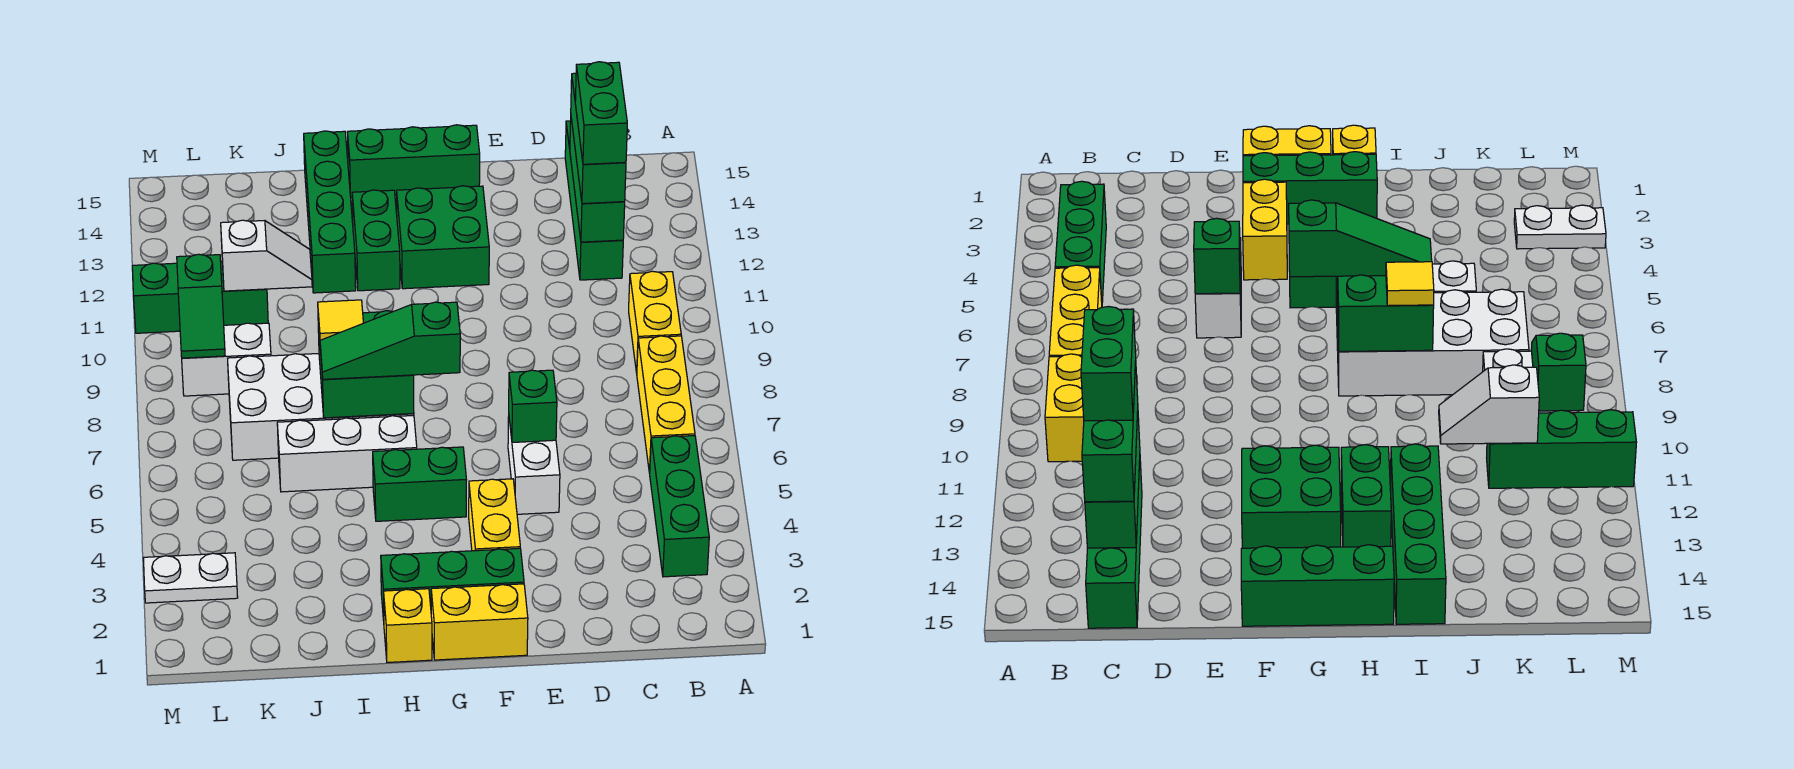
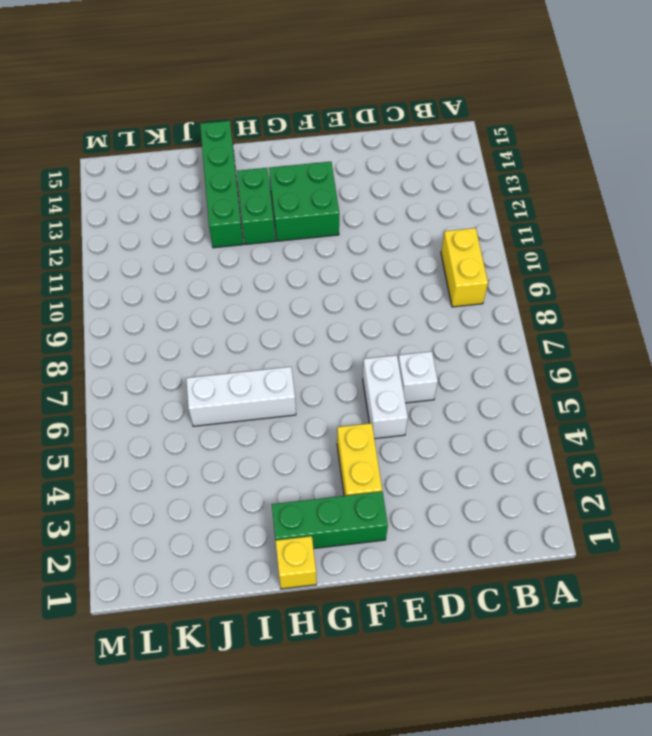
white brick D6 level 1 -> none
none -> green brick B3:B5 level 1
none -> yellow brick B6:B8 level 1
none -> green brick C12:C15 level 1

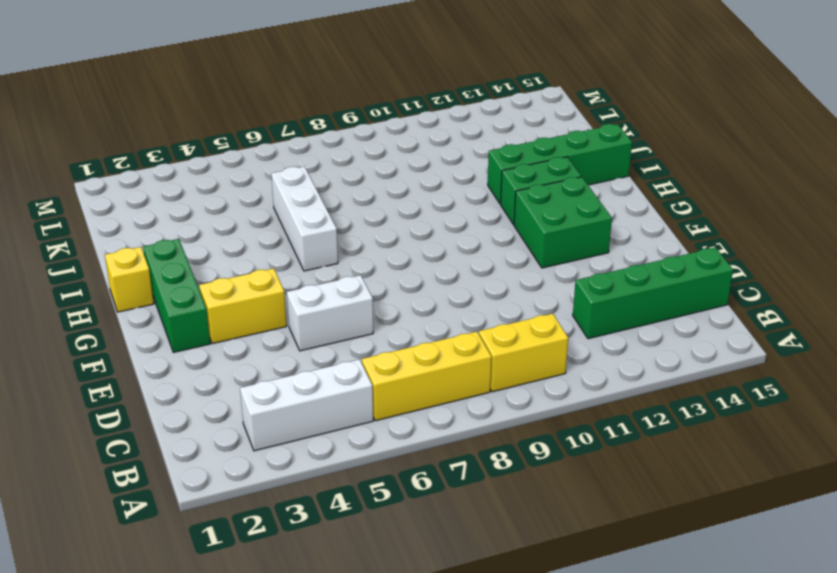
white brick B3:B5 level 1 -> green brick B3:B5 level 1
none -> yellow brick F1:G1 level 1
none -> green brick F15:H15 level 1
none -> green brick G5:H5 level 1

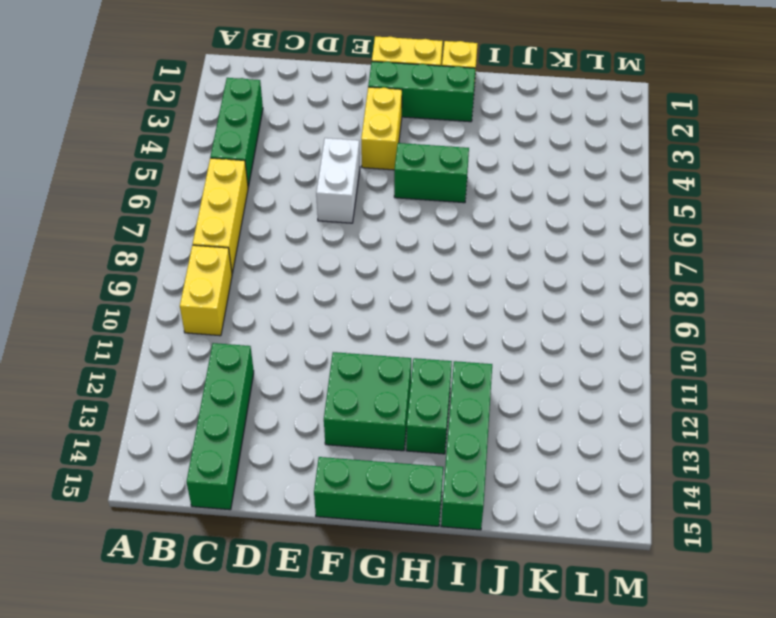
none -> white brick H6:J6 level 1
none -> white brick H7:K8 level 1
none -> white brick K9:L9 level 1

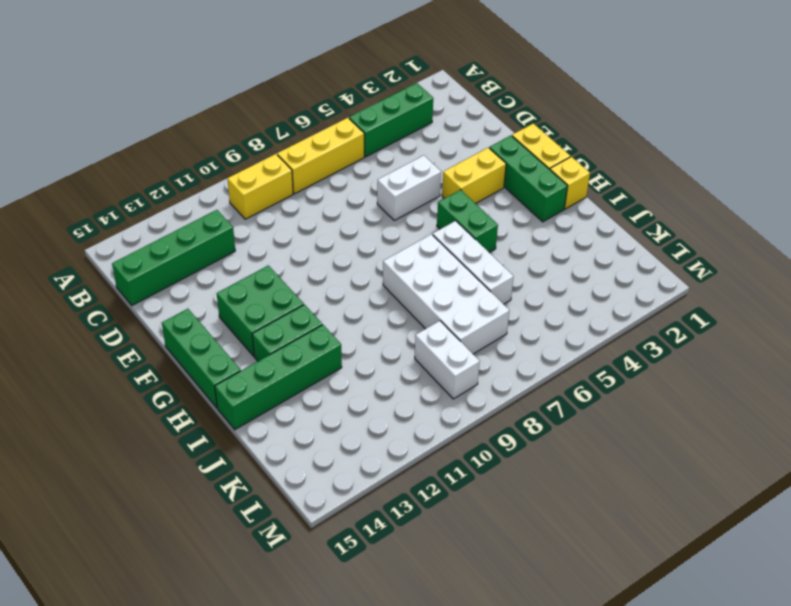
none -> green brick K11:M11 level 1
none -> white plate L3:M3 level 1
none -> green brick C12:C14 level 2

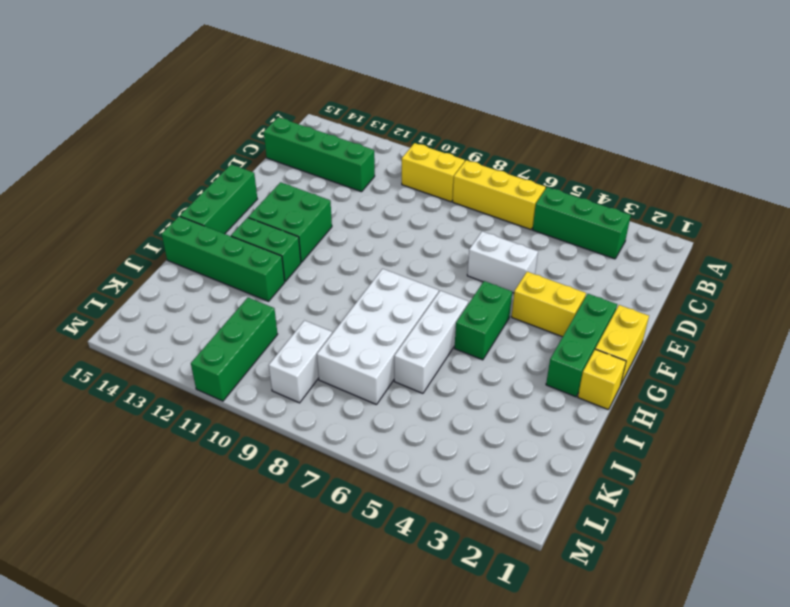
none -> white plate L3:M3 level 1
none -> green brick C12:C14 level 2
none -> green brick E6 level 2

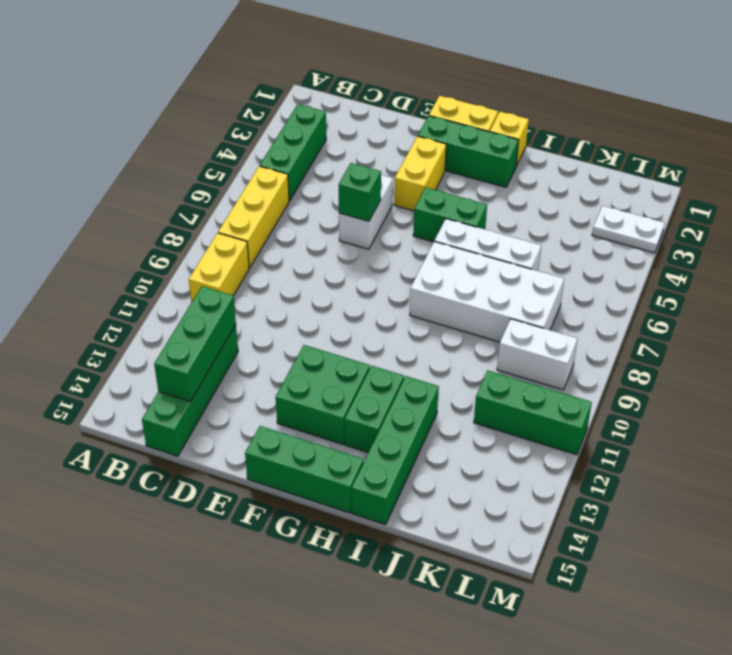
none -> green brick H7:I8 level 2
none -> white slope J11:K11 level 2 top K
none -> green slope L9:L10 level 2 top 10

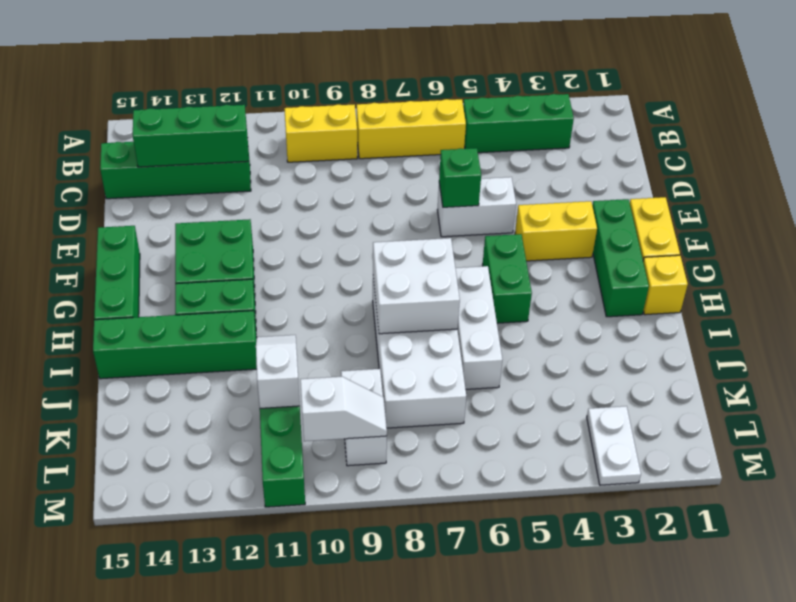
white brick H7:I8 level 2 -> green brick H7:I8 level 2
white slope L9:L10 level 2 top 10 -> green slope L9:L10 level 2 top 10
none -> green brick C12:C14 level 3
none -> green slope G7:I7 level 3 top G
none -> yellow tile I8 level 3

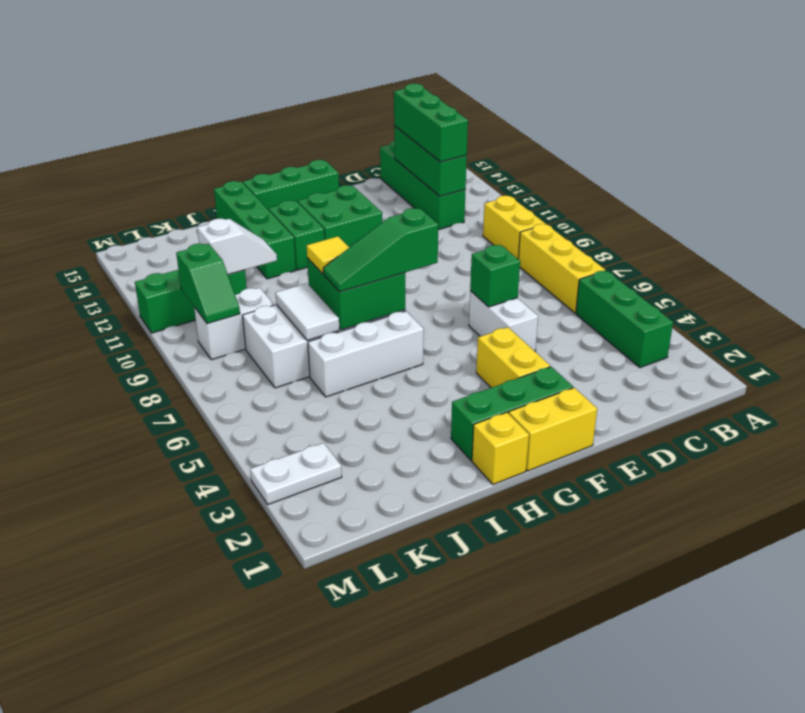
white tile J7:J8 level 2 -> none
none -> green brick G5:H5 level 1
none -> green brick C12:C13 level 4

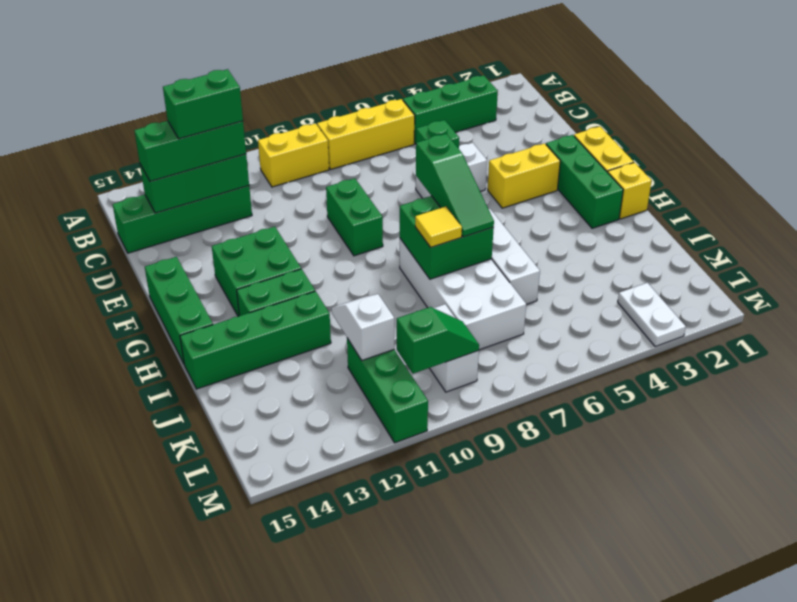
green brick E9:F9 level 1 -> green brick G5:H5 level 1

